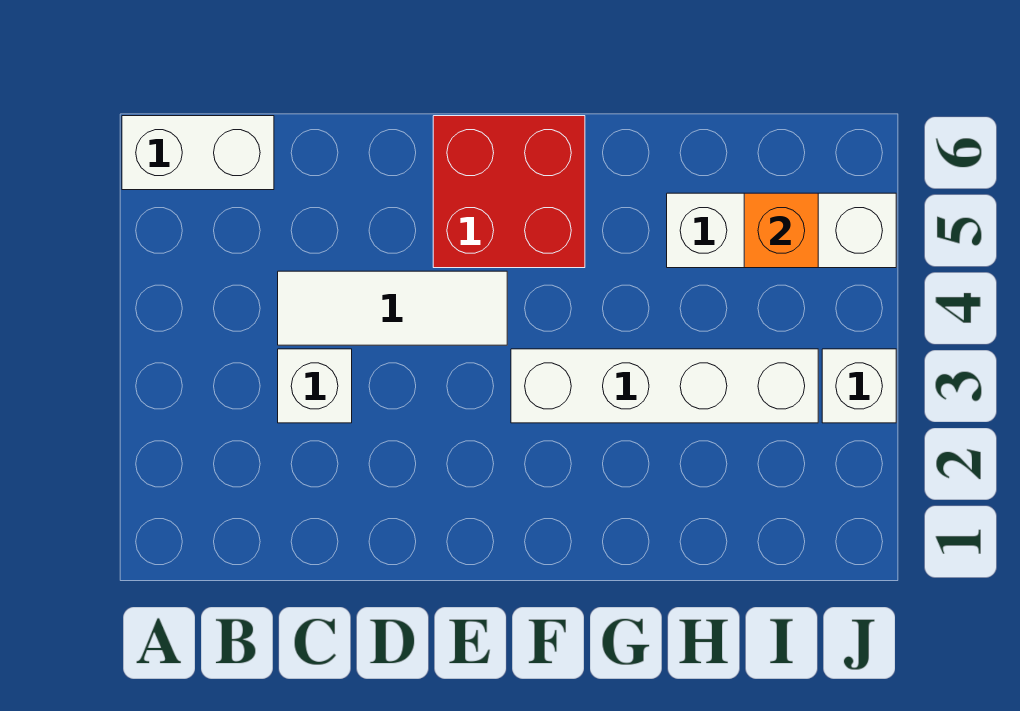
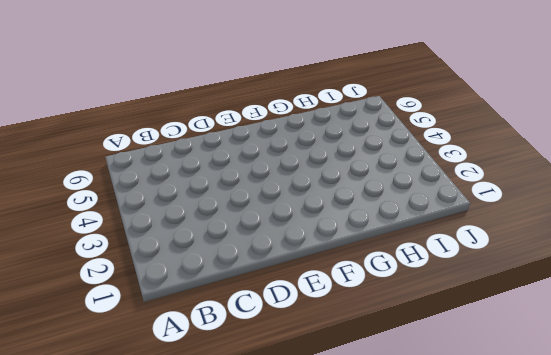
none -> white brick A6:B6 level 1
none -> white brick C3 level 1

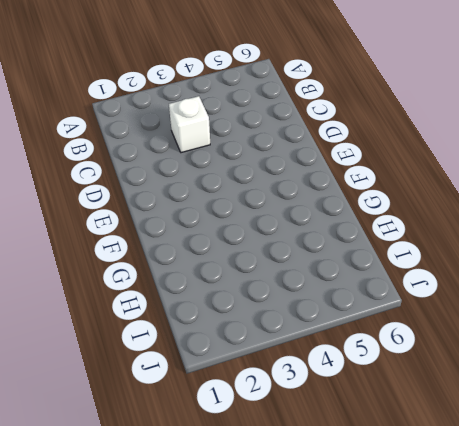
none -> white brick A6:B6 level 1
none -> white tile C4:E4 level 1

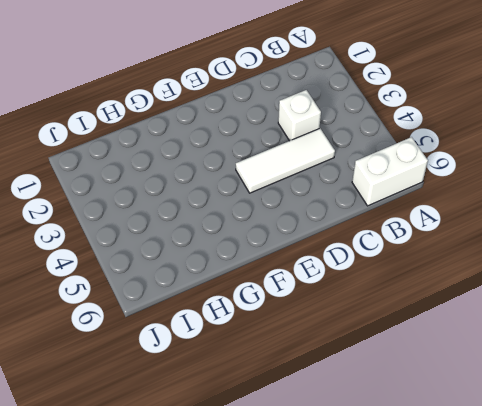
none -> red brick E5:F6 level 1
none -> white brick F3:I3 level 1

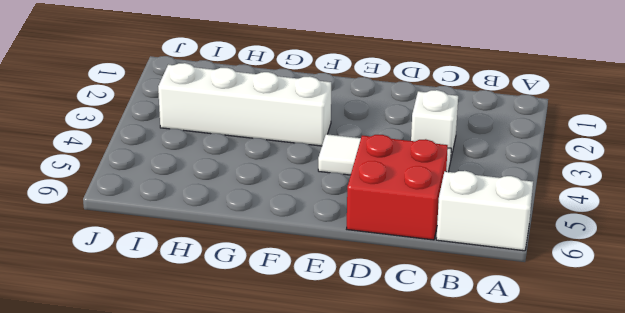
red brick C5:D6 level 1 -> red brick E5:F6 level 1
none -> white brick H5:J5 level 1
none -> white brick J3 level 1

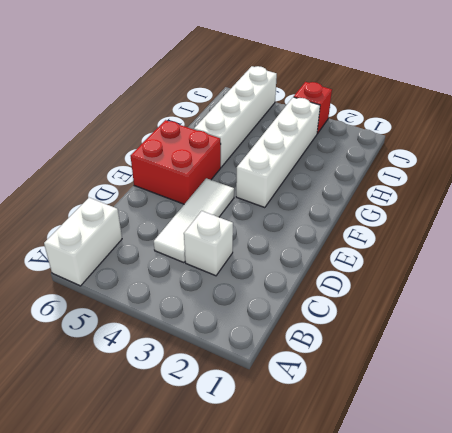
white brick G5:J5 level 1 -> white brick H5:J5 level 1
red brick J3 level 1 -> white brick J3 level 1
none -> orange brick I5 level 2

